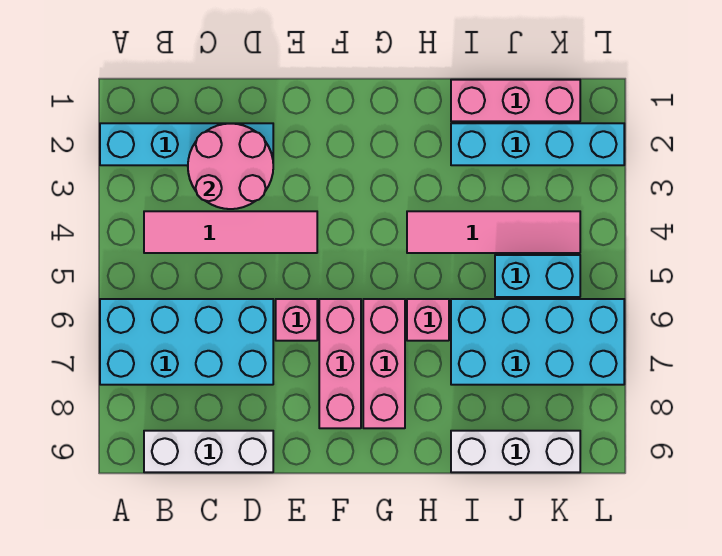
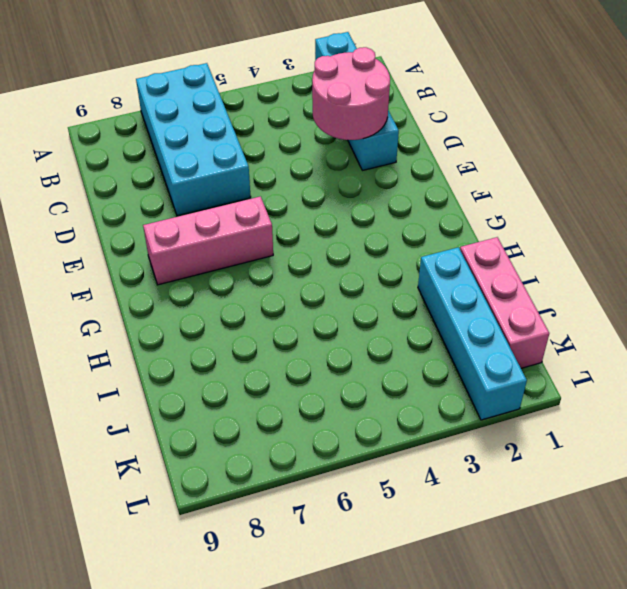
none -> pink tile B4:E4 level 1
none -> white brick B9:D9 level 1
none -> pink brick E6 level 1

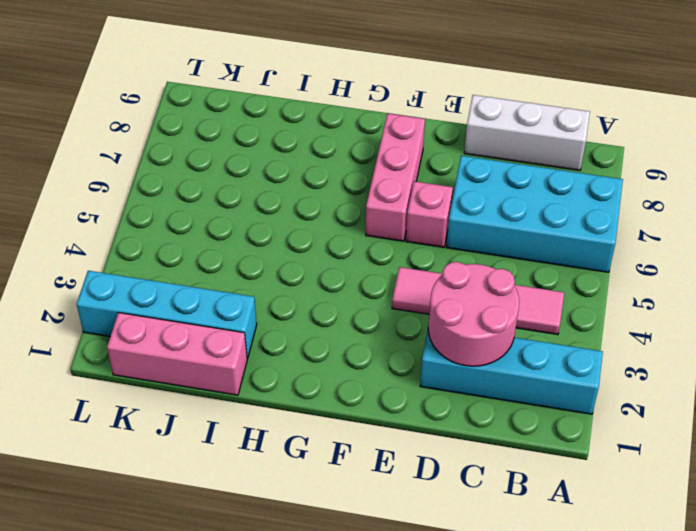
none -> pink brick G6:G8 level 1
none -> pink tile H4:K4 level 1
none -> pink brick H6 level 1

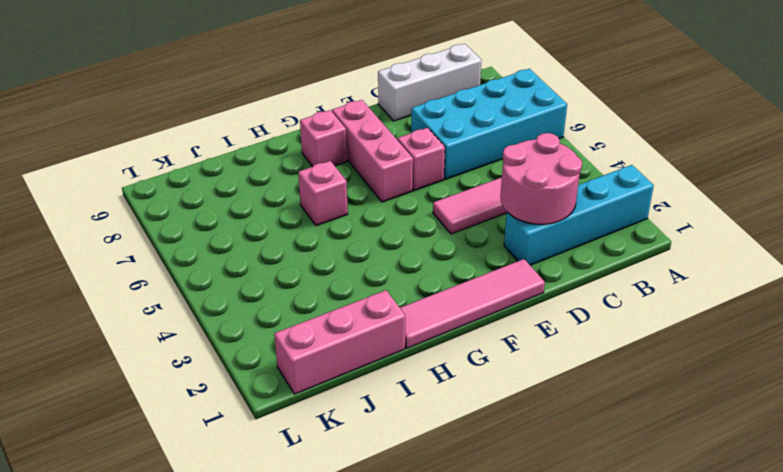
pink tile E1:H1 level 1 -> pink tile H4:K4 level 1
pink brick G8 level 1 -> pink brick G6:G8 level 1
none -> cyan brick I2:L2 level 1
none -> cyan brick I6:L7 level 1
none -> white brick I9:K9 level 1

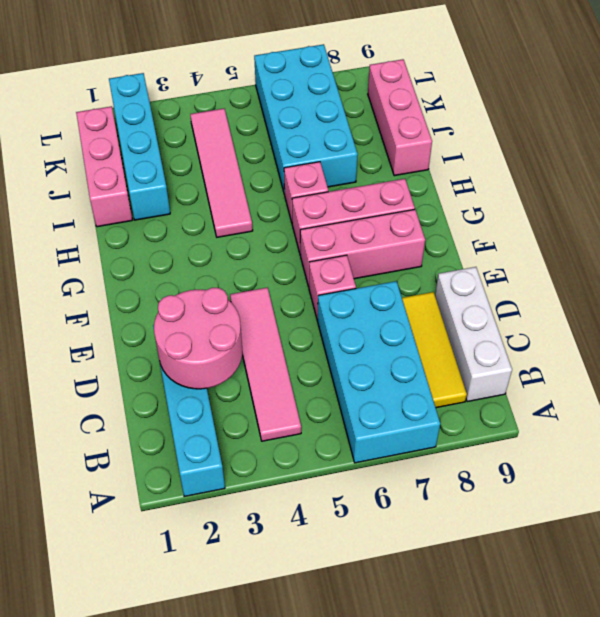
yellow tile B8:D8 level 1 -> none
pink brick I9:K9 level 1 -> white brick I9:K9 level 1
none -> cyan brick J5:K5 level 1

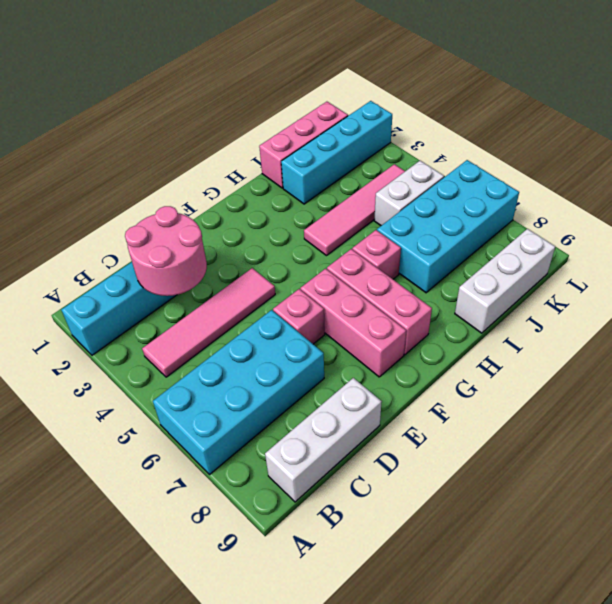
white brick J5:K5 level 1 -> cyan brick J5:K5 level 1

